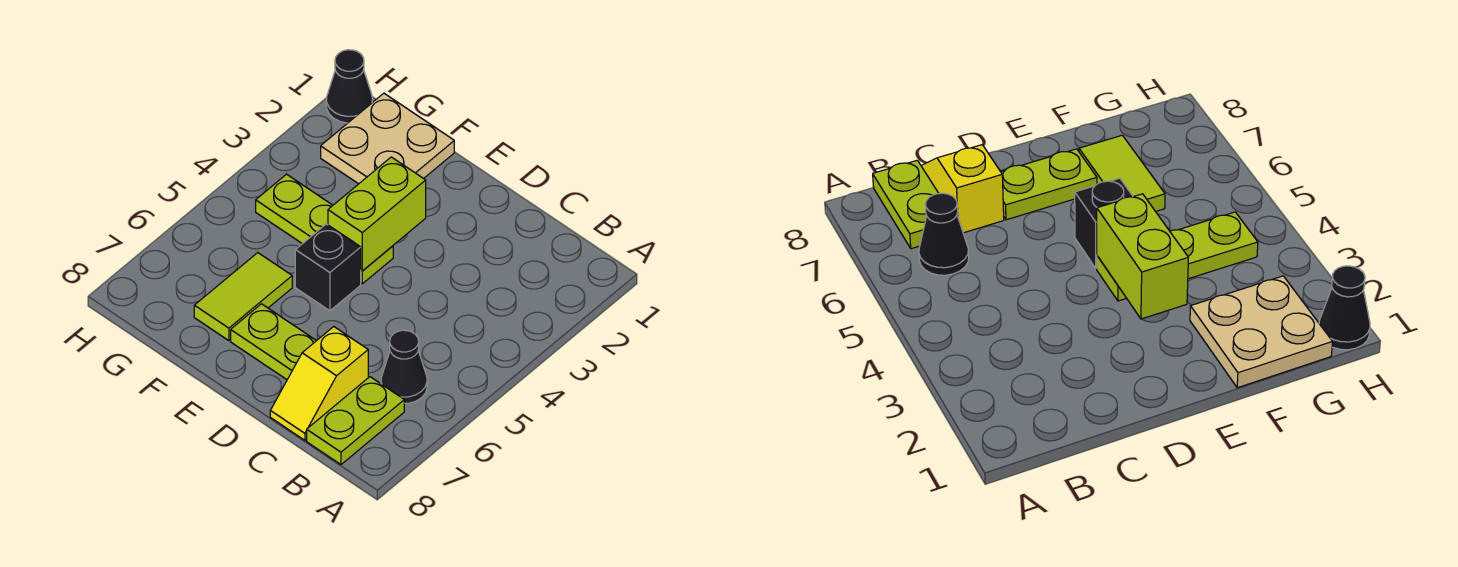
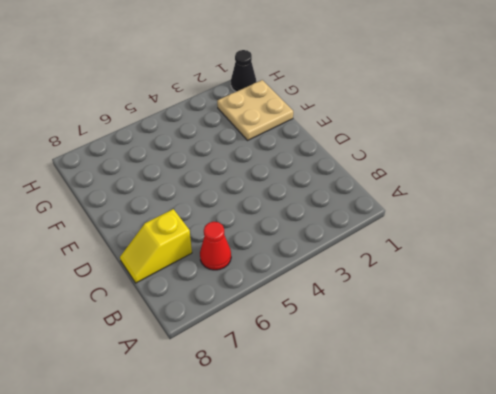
red cone B6 level 1 -> black cone B6 level 1
none -> lime plate B7:B8 level 1
none -> lime plate D7:E7 level 1

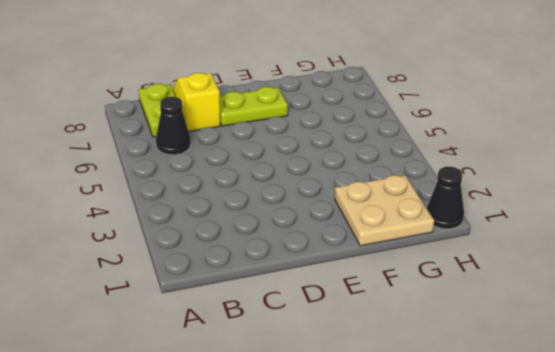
none -> lime plate E4:G4 level 1
none -> black brick E5 level 1

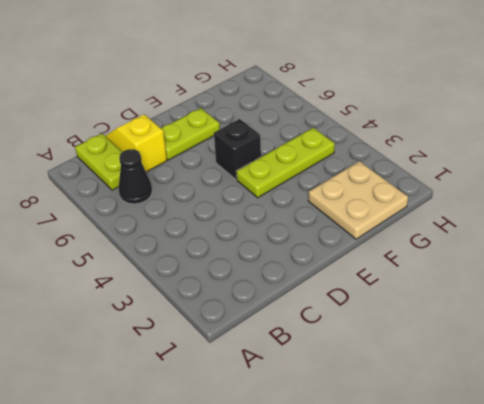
none -> lime tile F6:F7 level 1
none -> black cone H1 level 1

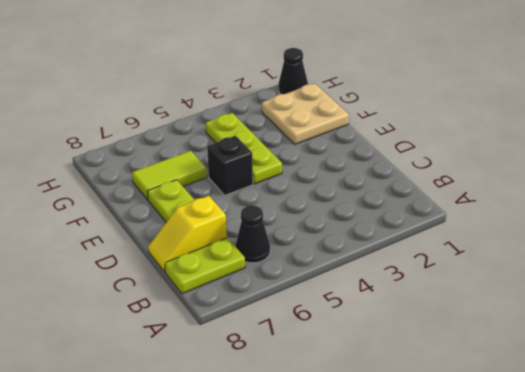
none -> lime brick E3:E4 level 2

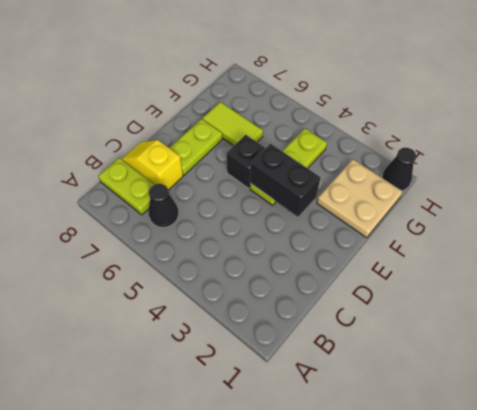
black brick E3:E4 level 2 -> lime brick E3:E4 level 2

